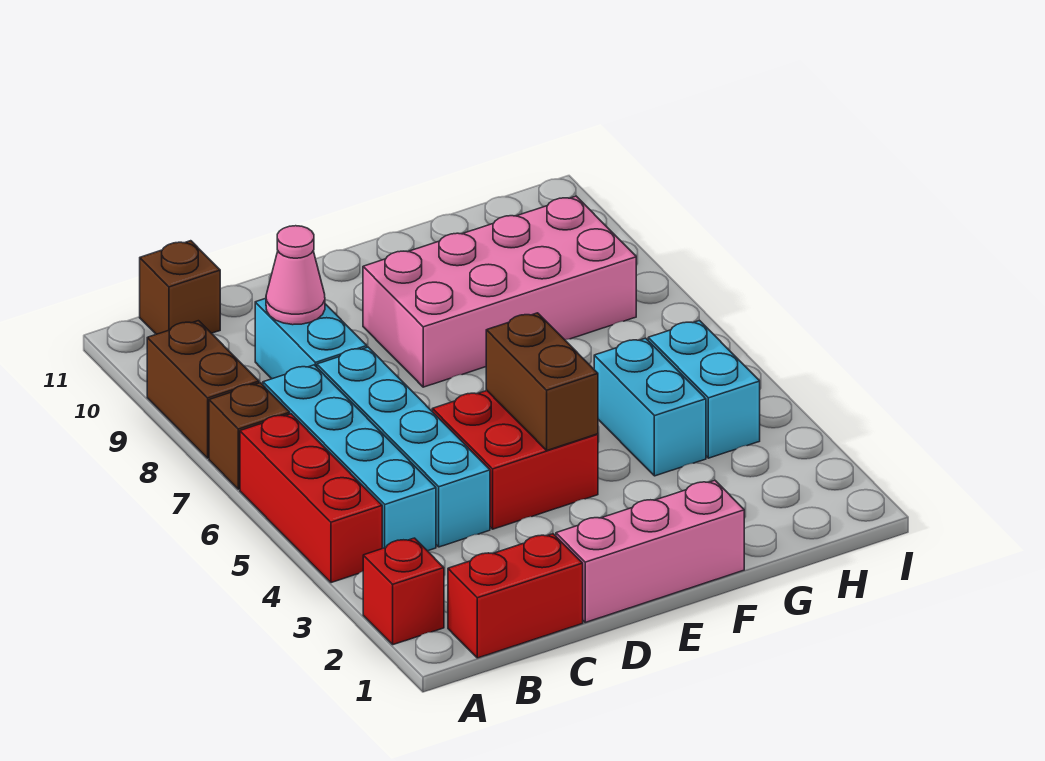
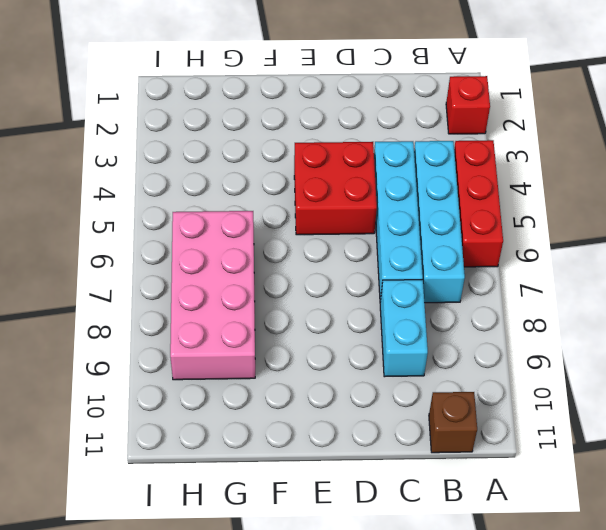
pink brick G6:H9 level 1 -> pink brick E8:H9 level 1
none -> brown brick A7 level 1
none -> brown brick A8:A9 level 1
none -> red brick B1:C1 level 1

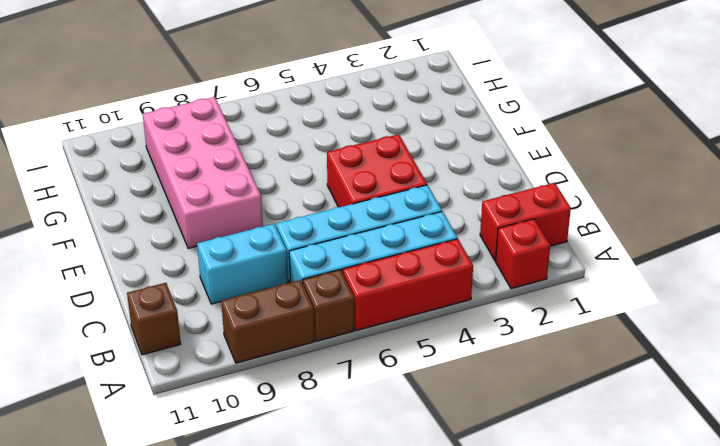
red brick B1:B2 level 1 -> red brick B1:C1 level 1
none -> pink brick D1:F1 level 1
none -> cyan brick G4:G5 level 1
none -> cyan brick H4:H5 level 1

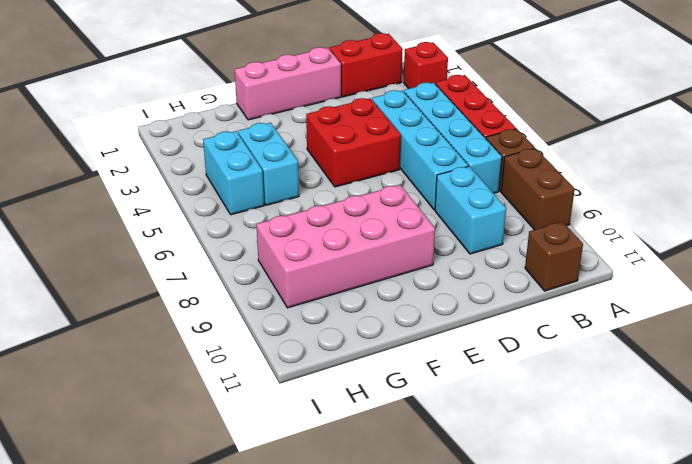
none -> pink cone C9 level 2
none -> brown brick E4:E5 level 2

